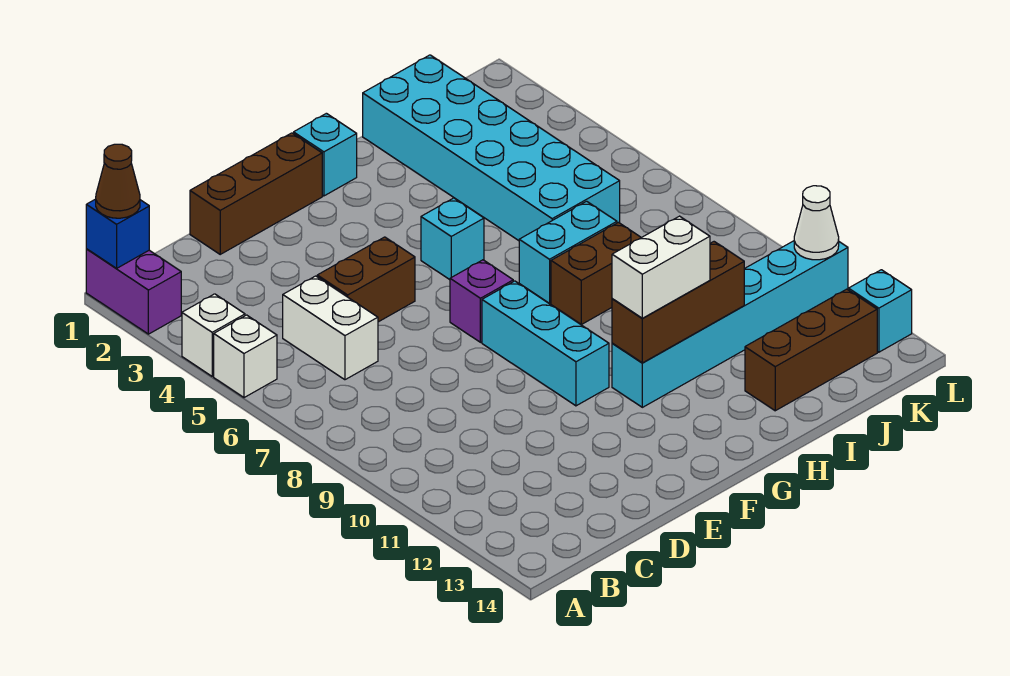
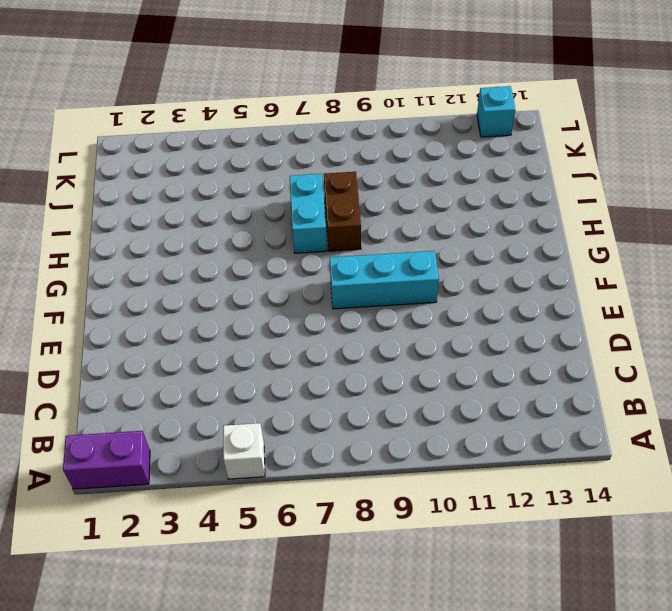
none -> white brick A4 level 1
none -> white brick C5:C6 level 1
none -> brown brick D1:F1 level 1

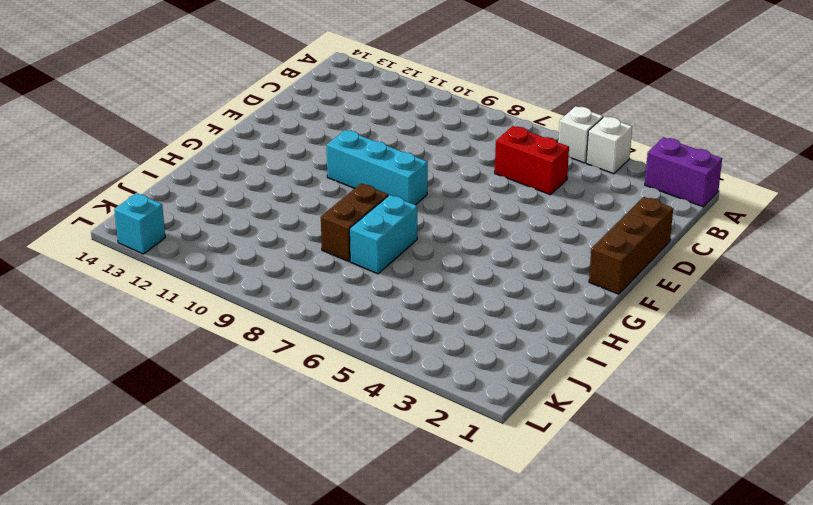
red brick C5:C6 level 1 -> white brick C5:C6 level 1
none -> brown brick D5:E5 level 1
none -> purple brick F7 level 1
none -> cyan brick G1 level 1

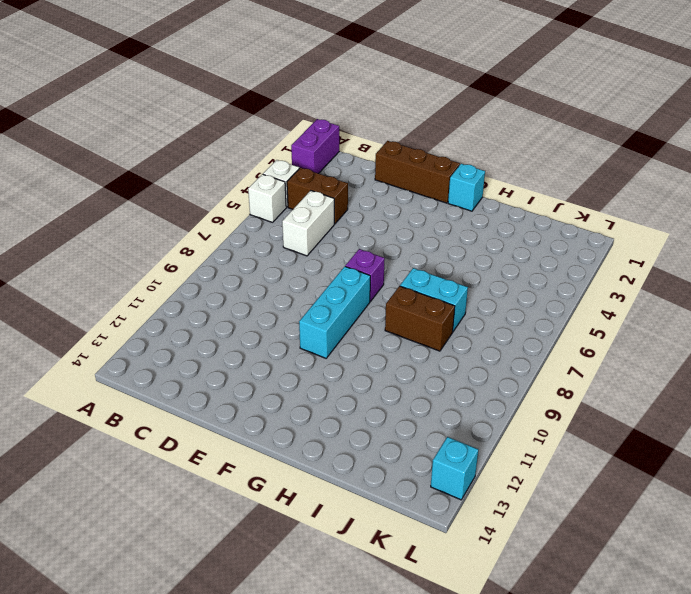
brown brick B4:C4 level 1 -> brown brick D5:E5 level 1
none -> cyan brick G5 level 1
none -> cyan brick G11:L11 level 1
none -> cyan brick I1:J6 level 1

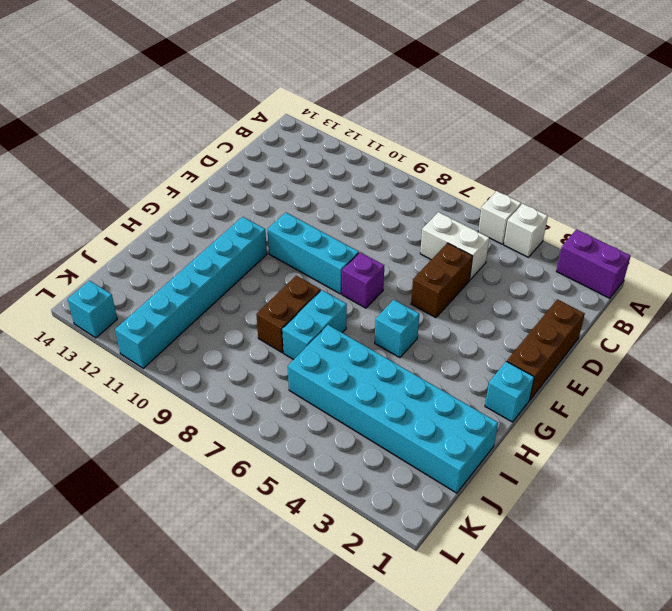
none -> brown brick I13:K13 level 1
none -> blue brick A1 level 2
none -> brown brick G11:I11 level 2

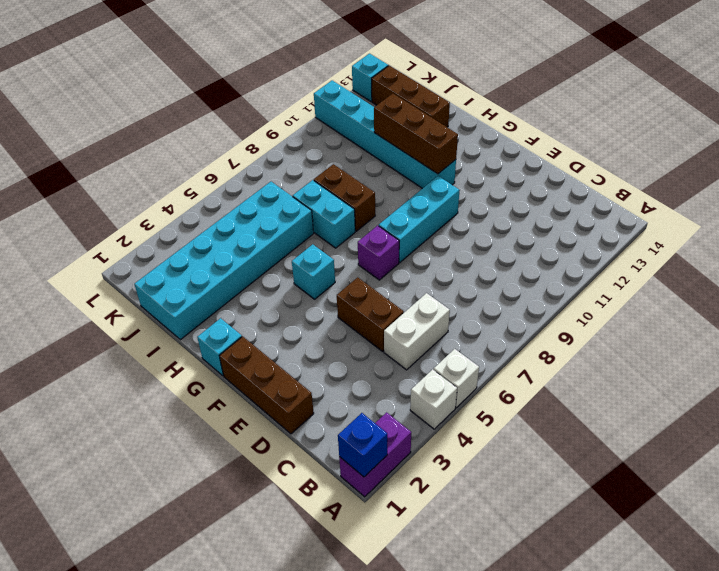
none -> white cone L11 level 2
none -> brown cone A1 level 3
none -> white brick G11:H11 level 3

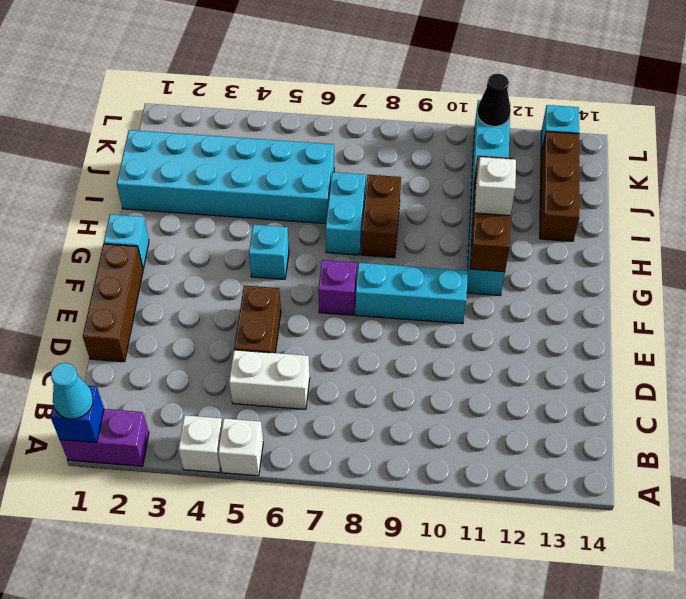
cyan cone A1 level 3 -> brown cone A1 level 3
white brick H11 level 3 -> white brick G11:H11 level 3
black cone L11 level 2 -> white cone L11 level 2

